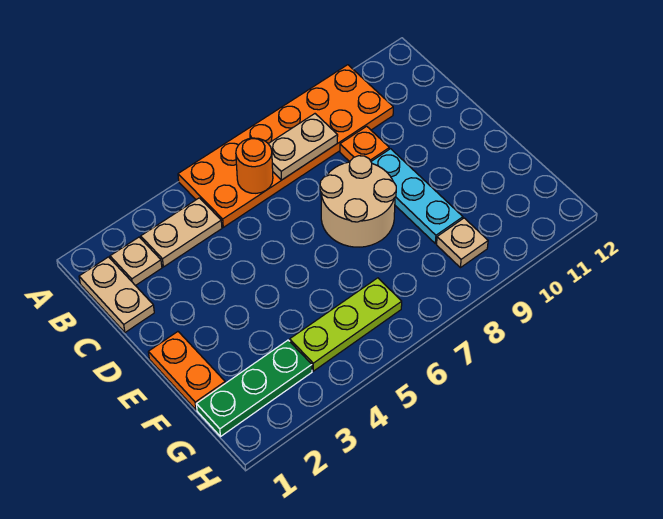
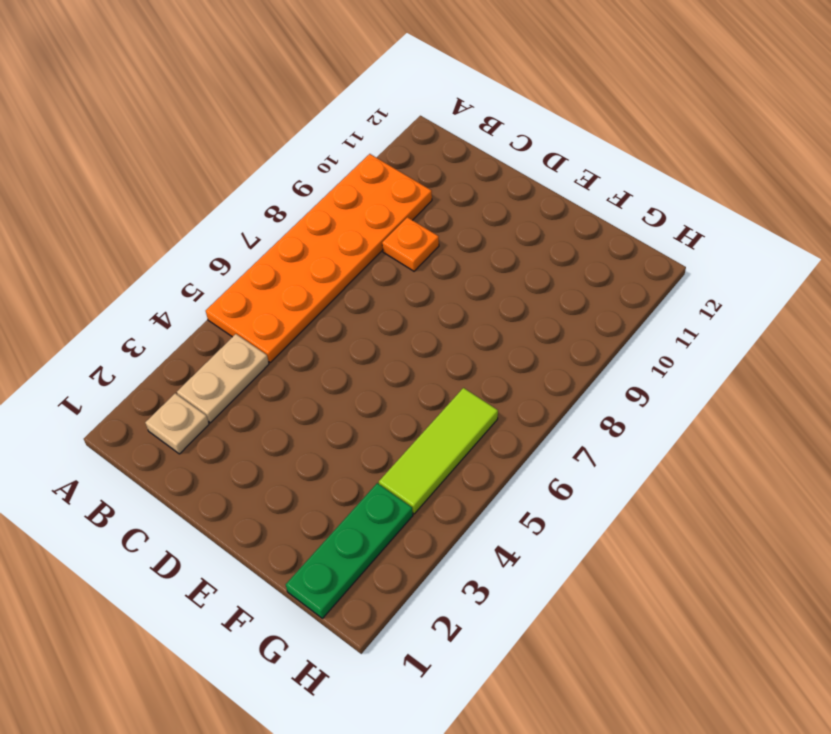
lime tile G4:G6 level 1 -> lime plate G4:G6 level 1
none -> tan plate B1:C1 level 1
none -> tan round brick D7:E8 level 1
none -> cyan plate D9:F9 level 1

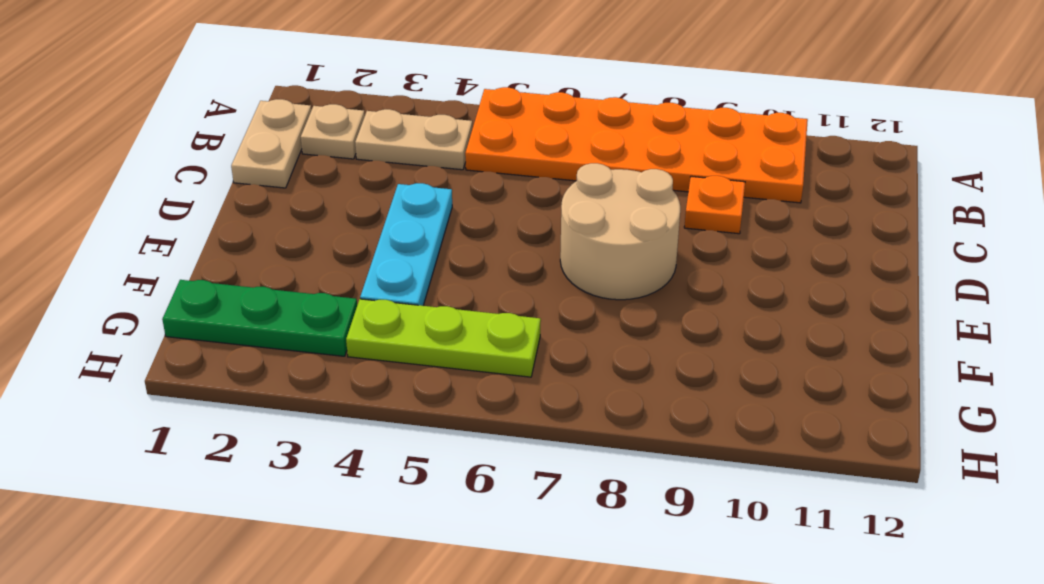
cyan plate D4:F4 level 1 -> cyan plate D9:F9 level 1
none -> orange plate E1:F1 level 1
none -> tan plate G9 level 1
none -> orange round brick B6 level 2

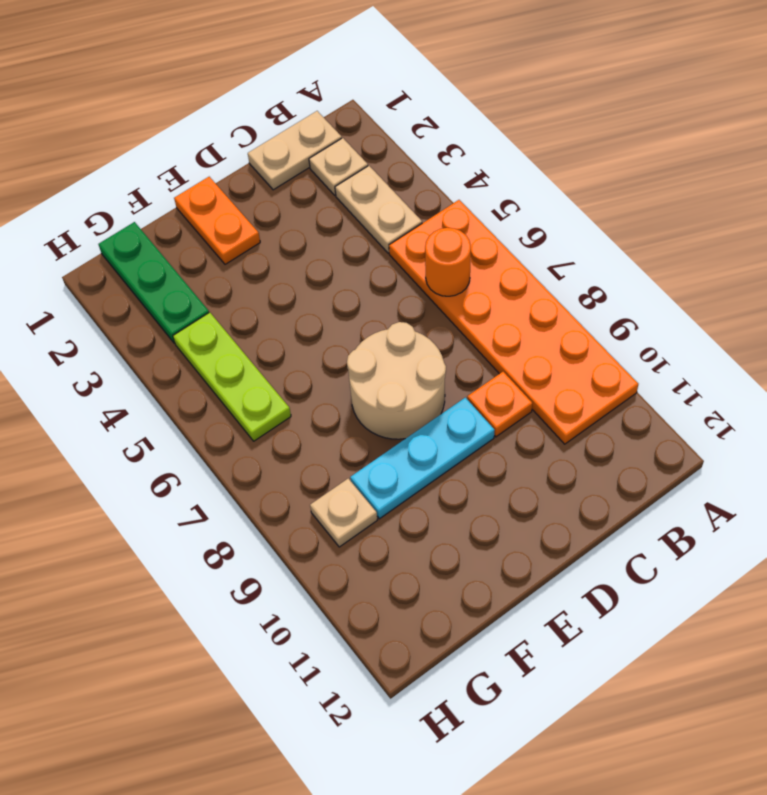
orange plate E1:E2 level 1 -> orange plate E1:F1 level 1
none -> tan plate B7:B8 level 2

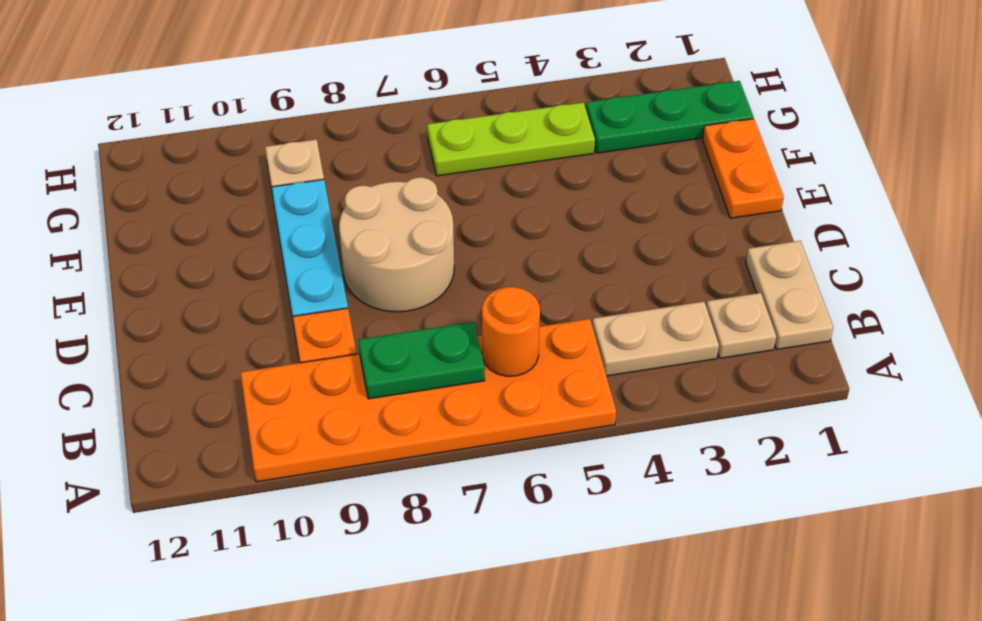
green plate B7:B8 level 2 -> tan plate B7:B8 level 2

